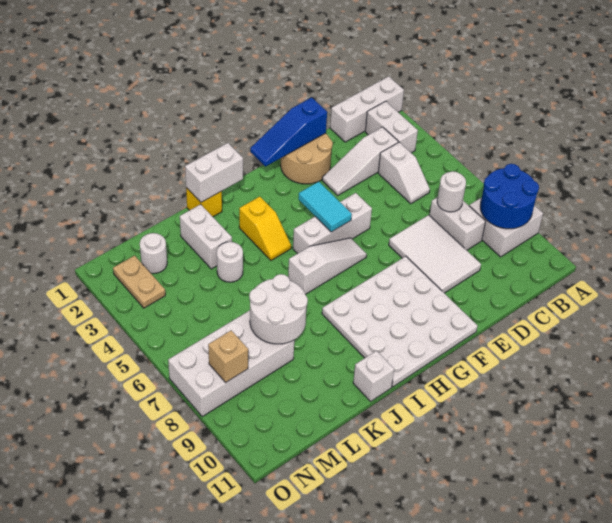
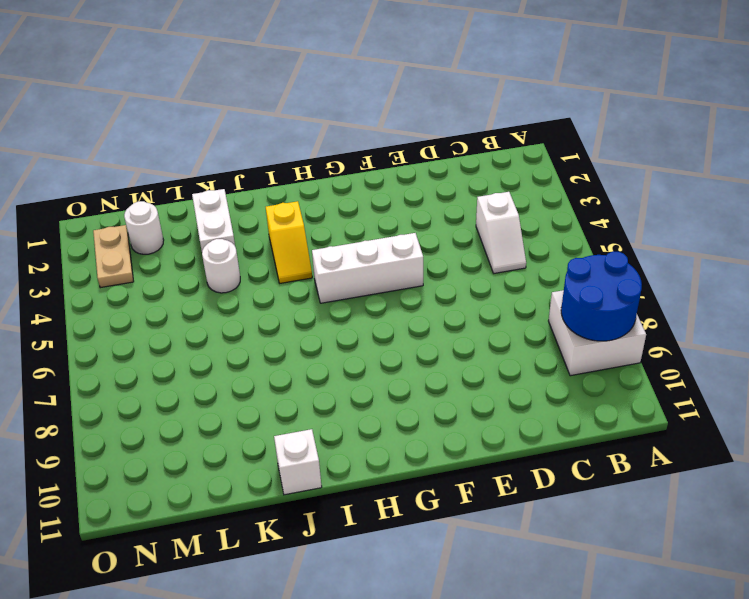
none -> white brick A1:C1 level 1
none -> white brick B2:B3 level 1
none -> white slope C3:E3 level 1 top C

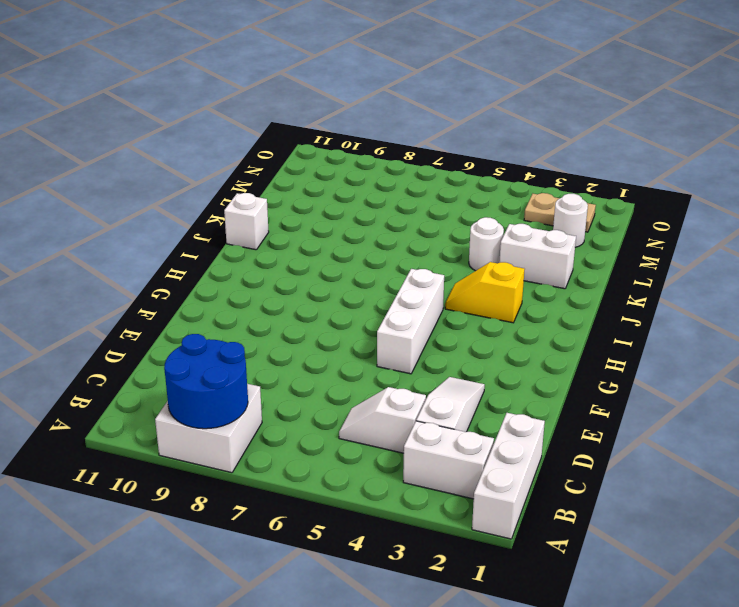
none -> white brick C7:C8 level 1
none -> white tile D7:E9 level 1
none -> tan round brick E1:F2 level 1

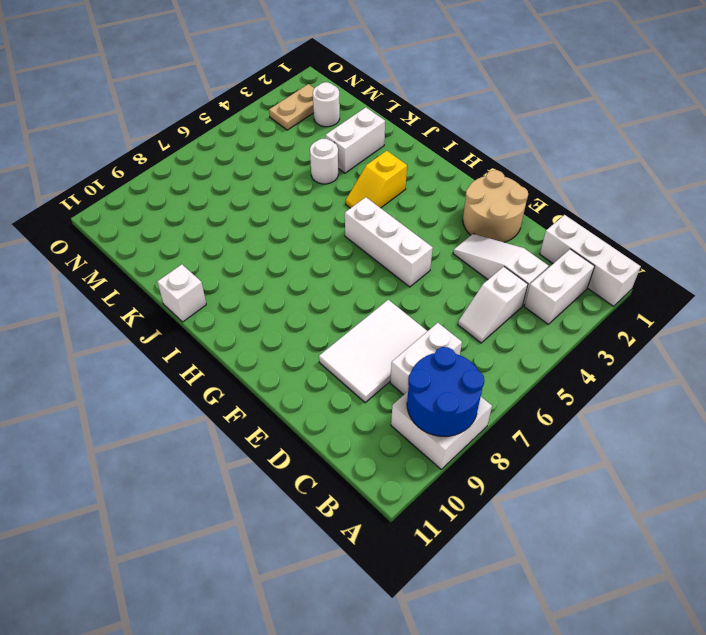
none -> white plate F8:I11 level 1
none -> white slope G6:I6 level 1 top I
none -> yellow brick J1 level 1

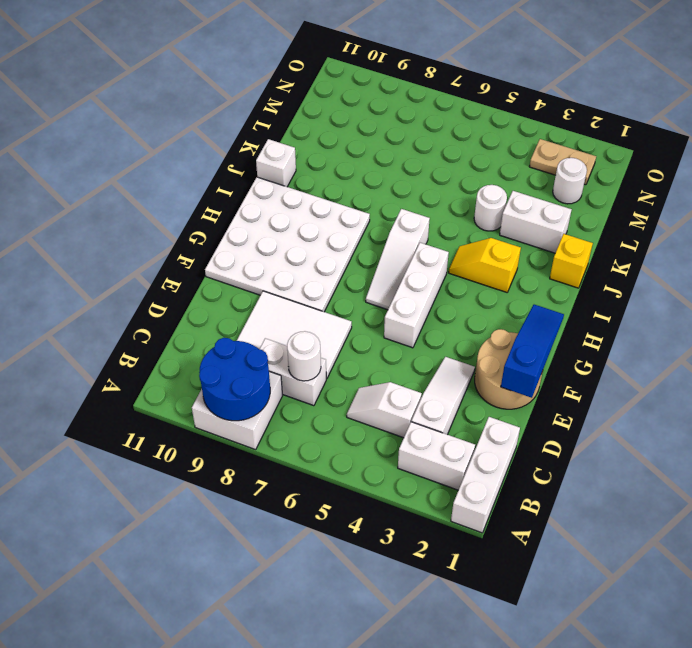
none -> white brick L7:O8 level 1
none -> cyan tile G4:G5 level 2
none -> white brick I1:J1 level 2

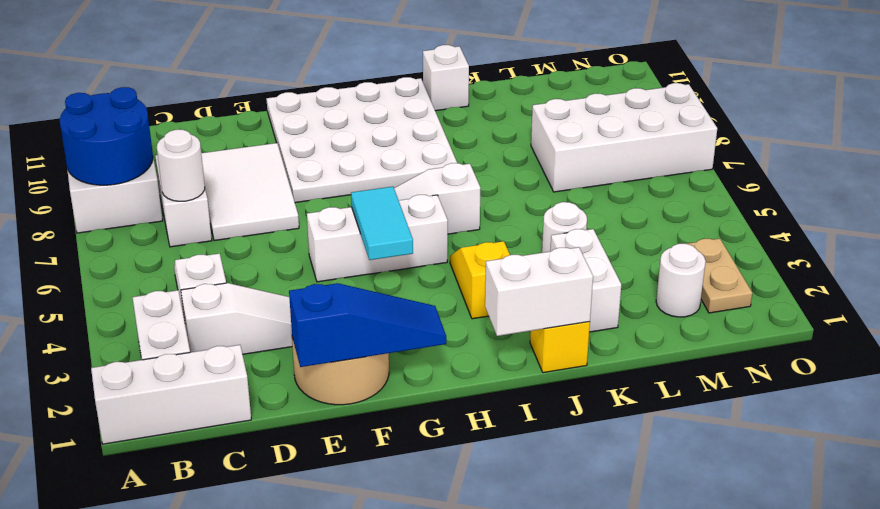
none -> white round brick K7:L8 level 2
none -> tan brick N8 level 2

